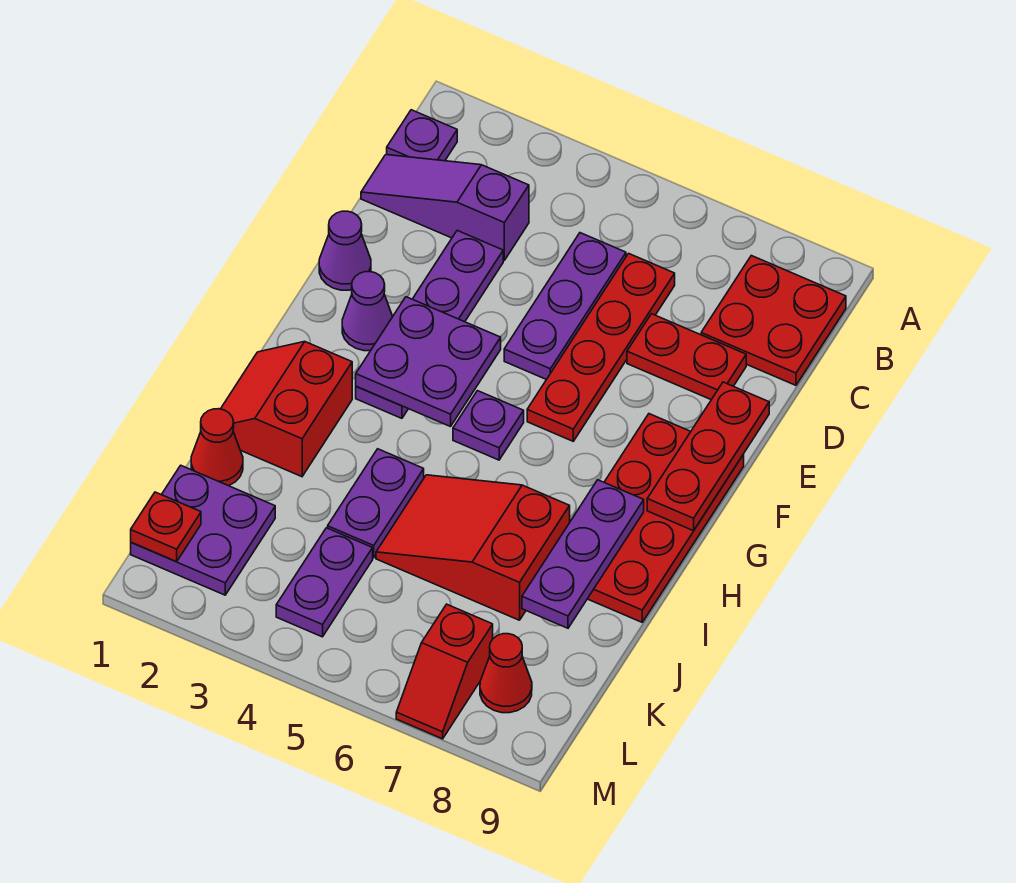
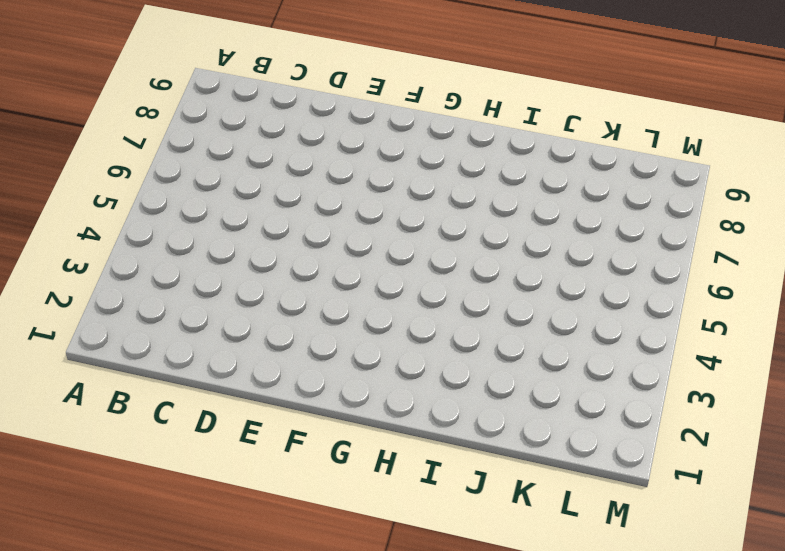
none -> purple plate B1 level 1
none -> red plate B8:C9 level 1
none -> purple slope C1:C3 level 1 top 3

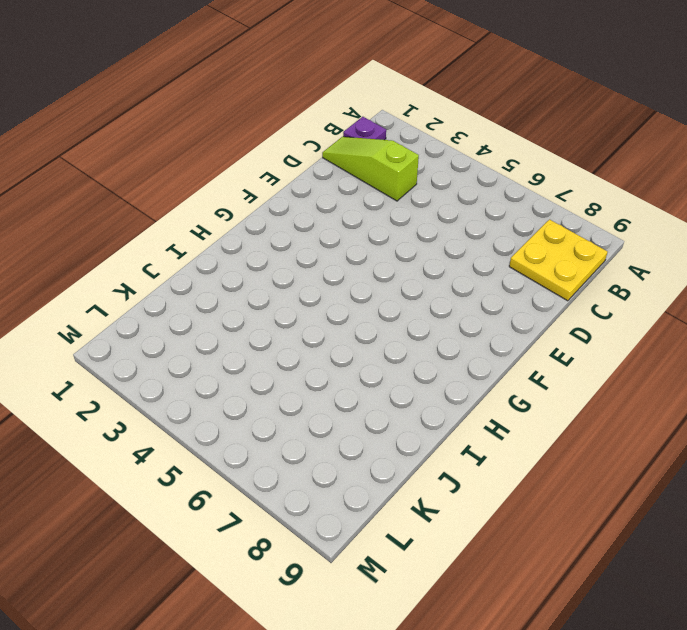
yellow plate B8:C9 level 1 -> red plate B8:C9 level 1
lime slope C1:C3 level 1 top 3 -> purple slope C1:C3 level 1 top 3
none -> purple plate C5:E5 level 1
none -> red plate C6:F6 level 1
none -> purple plate D3:G3 level 1

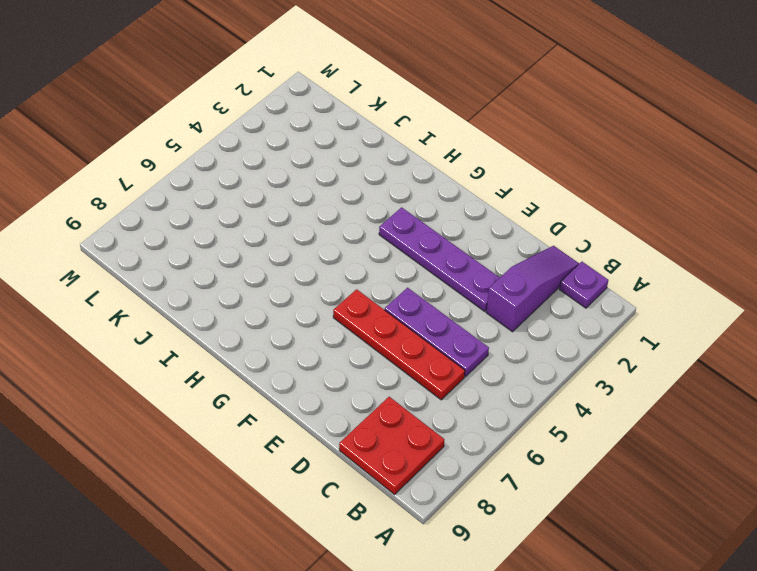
none -> red plate D7:D8 level 1
none -> purple cone E1 level 1
none -> purple cone F2 level 1

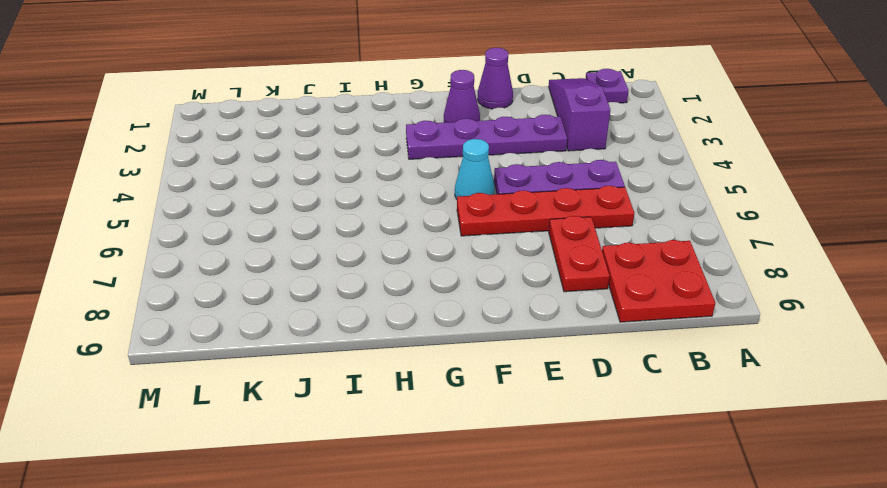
cyan cone F5 level 1 -> none
none -> red plate F8:I9 level 1
none -> purple plate G5 level 1
none -> red slope H1:I2 level 1 top 2

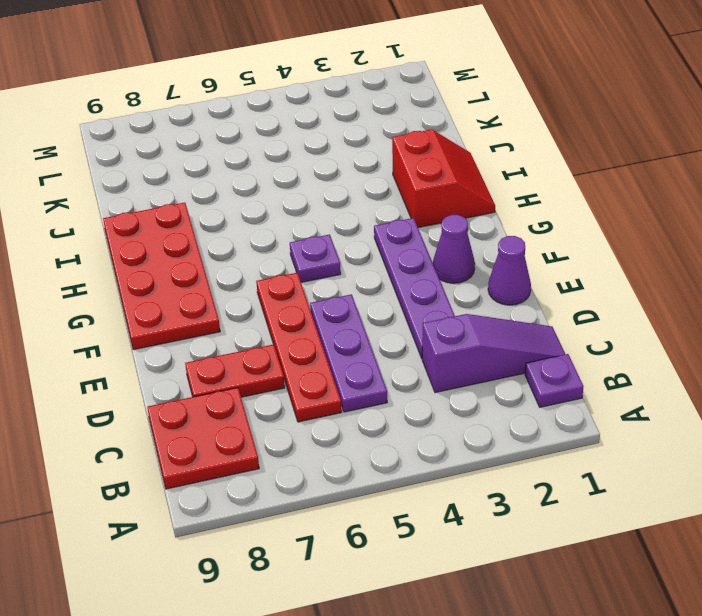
none -> purple plate I4:J4 level 1
none -> red slope I5:J7 level 1 top 7
none -> red cone J1 level 1

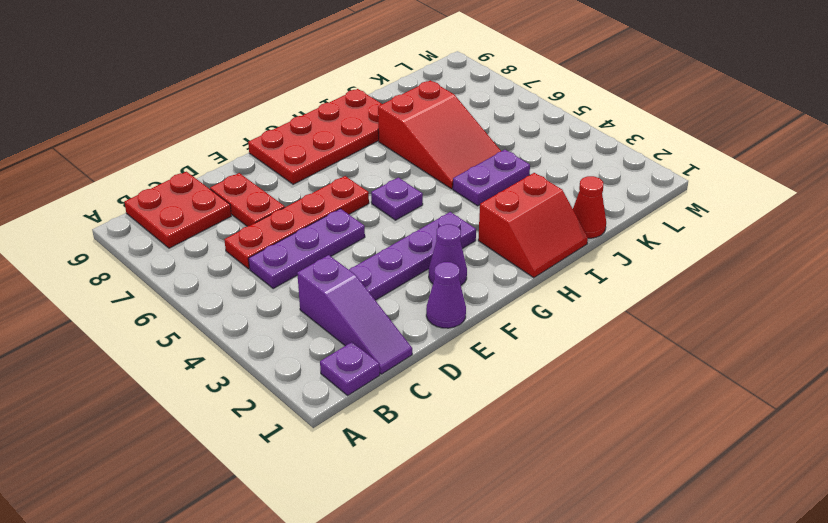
none -> purple plate K1:L2 level 1
none -> purple plate K4:L4 level 1
none -> red slope L7:M7 level 1 top L

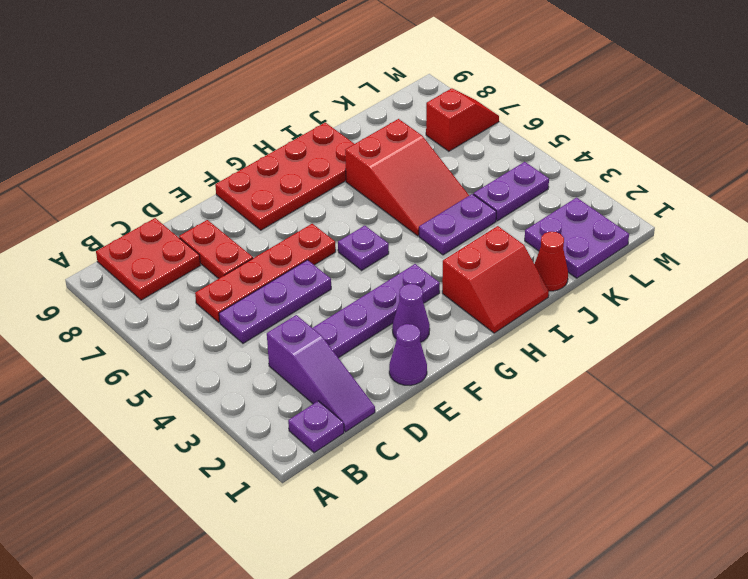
none -> red cone L8 level 1
none -> red plate E9:G9 level 2
none -> purple plate F3:G4 level 2

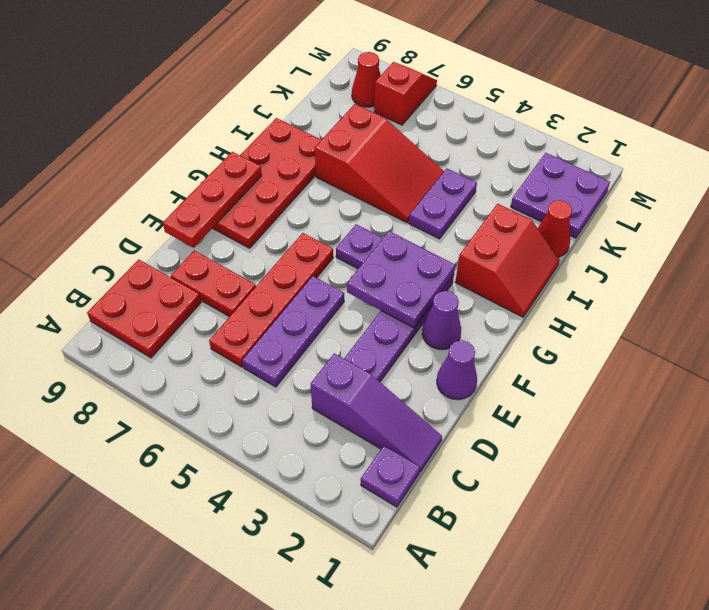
none -> purple plate K4:L4 level 1
none -> purple plate H8:J8 level 2
none -> red plate L1 level 2

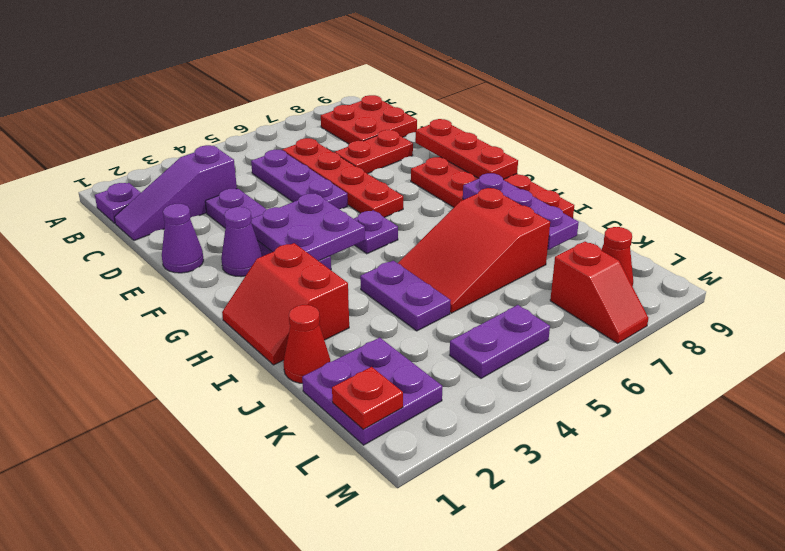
purple plate L4:L5 level 1 -> purple plate K4:L4 level 1

